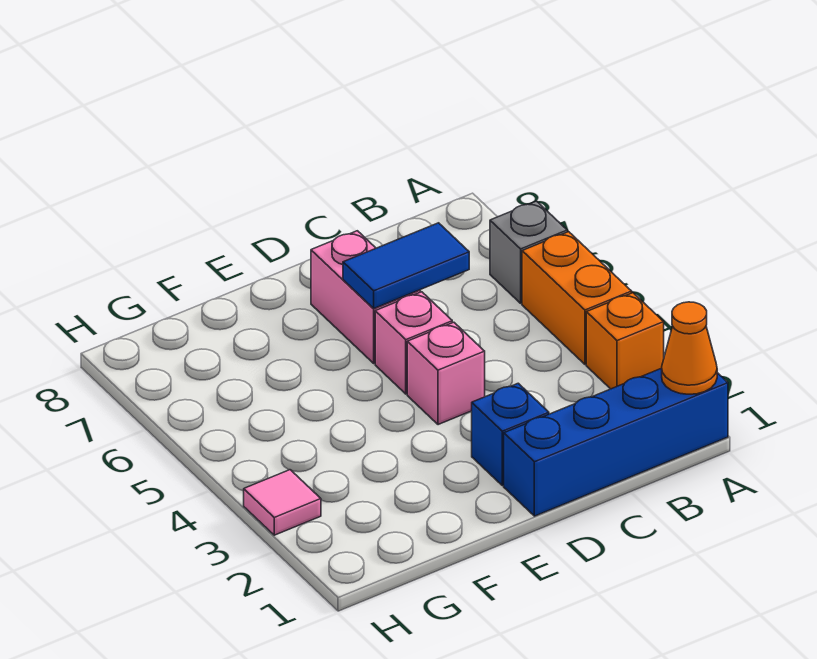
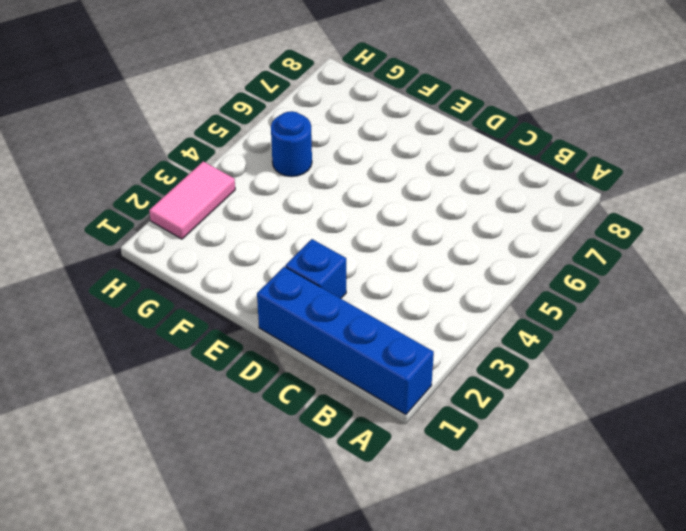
blue round brick G5 level 1 -> none
pink tile H2:H3 level 1 -> pink tile H3 level 1
none -> orange brick A3 level 1
none -> orange brick A4:A5 level 1

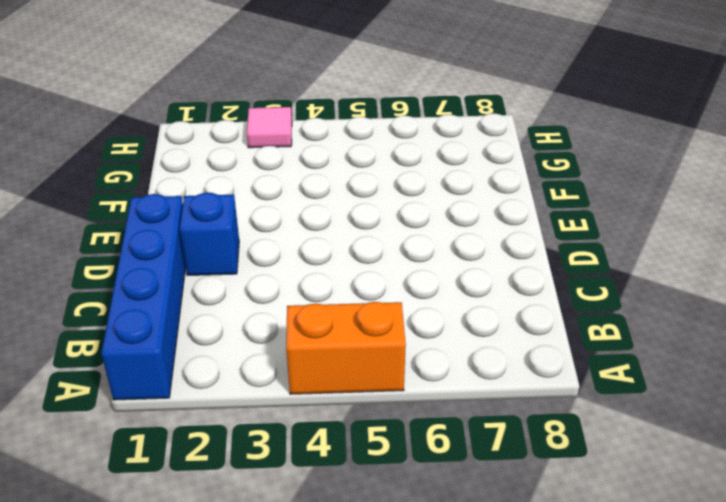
none -> orange brick A3 level 1
none -> grey brick A6 level 1

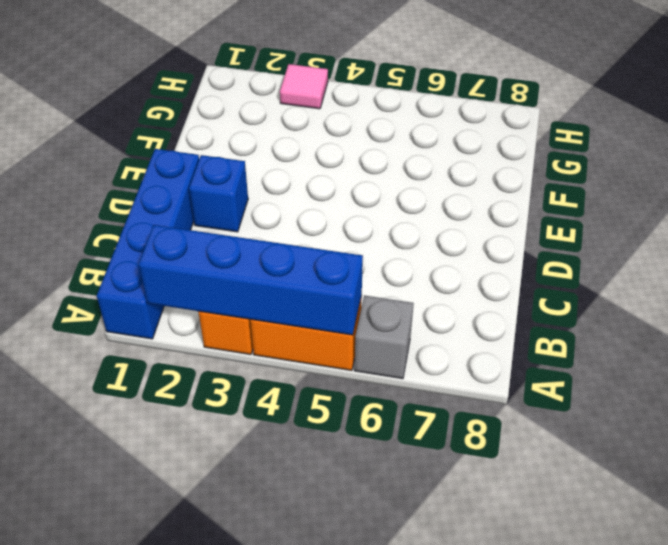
blue brick A2:A5 level 2 -> none
none -> pink brick D4 level 1
none -> pink brick D5 level 1

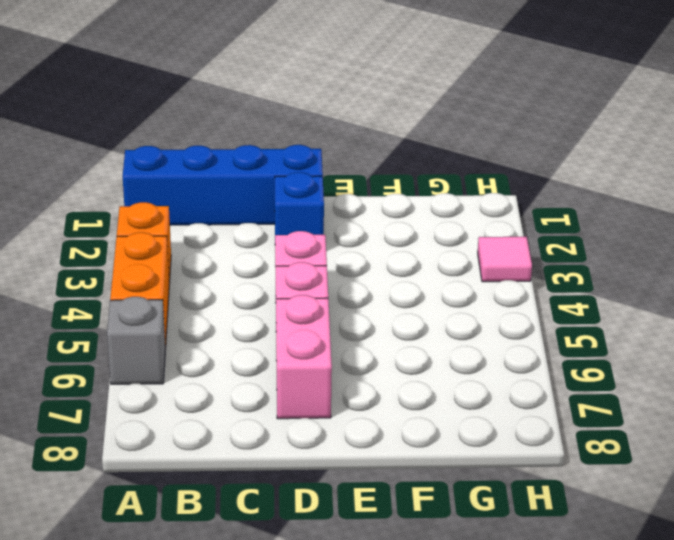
none -> orange cone A1 level 2
none -> blue tile C6:D6 level 2

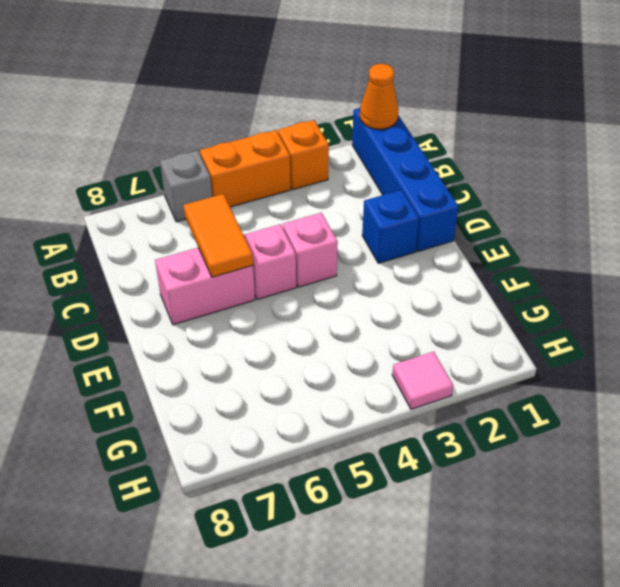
orange tile C6:D6 level 2 -> blue tile C6:D6 level 2

